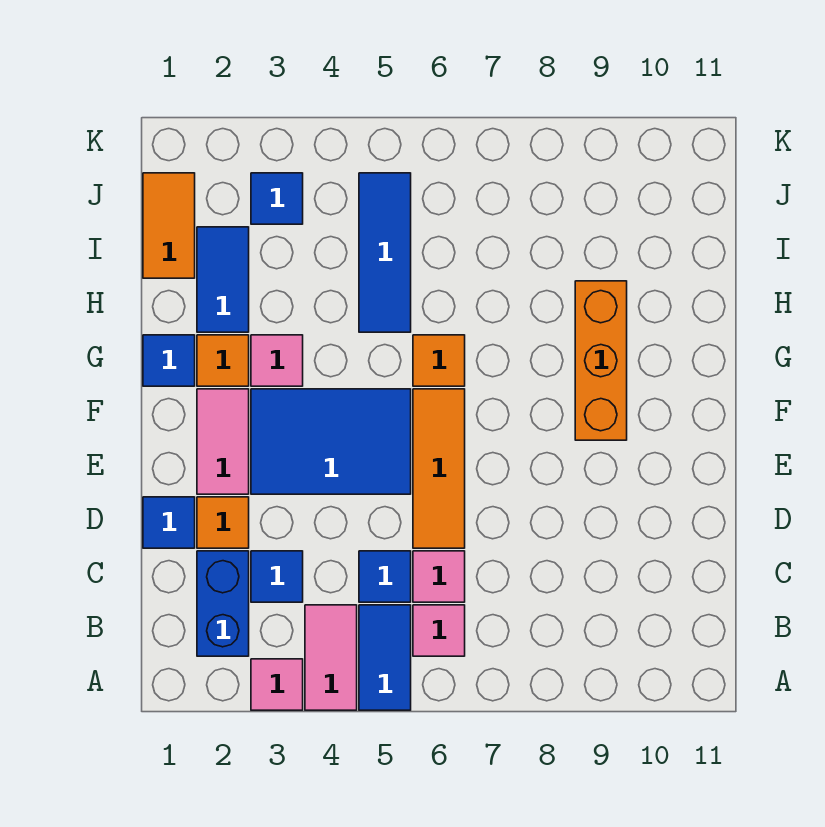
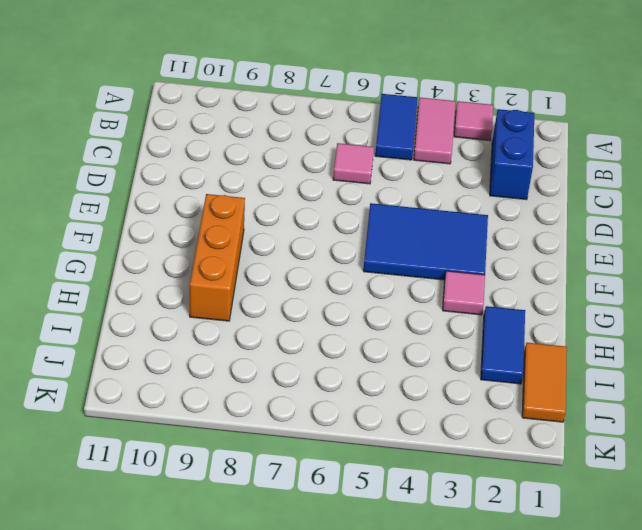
none -> pink tile B6 level 1
none -> blue tile C3 level 1
none -> blue tile C5 level 1

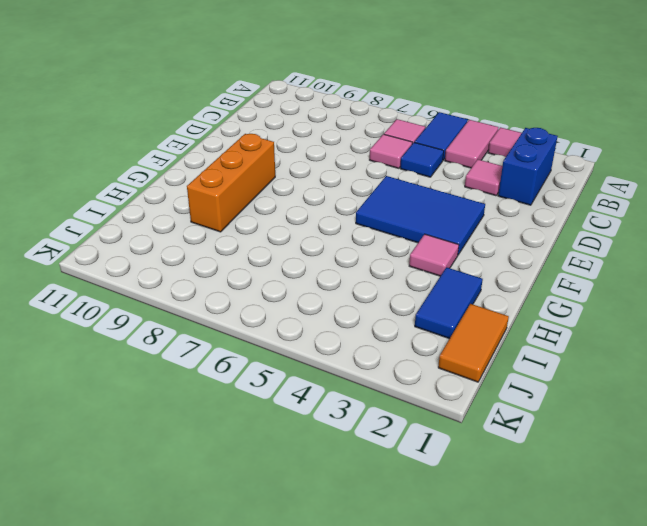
pink tile C3 level 1 -> blue tile C3 level 1
none -> blue tile D1 level 1
none -> orange tile D2 level 1
none -> orange tile D6:F6 level 1

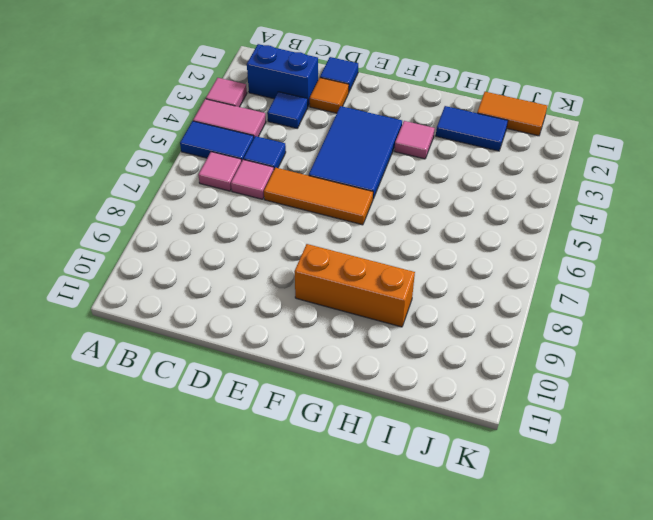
none -> pink tile E2:F2 level 1
none -> blue tile G1 level 1
none -> orange tile G2 level 1

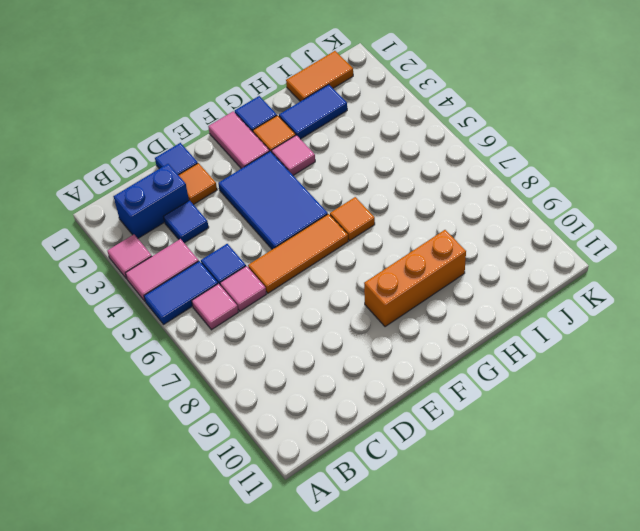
pink tile F1:F2 level 1 -> pink tile E2:F2 level 1
none -> blue tile H5:J5 level 1
none -> blue tile J3 level 1

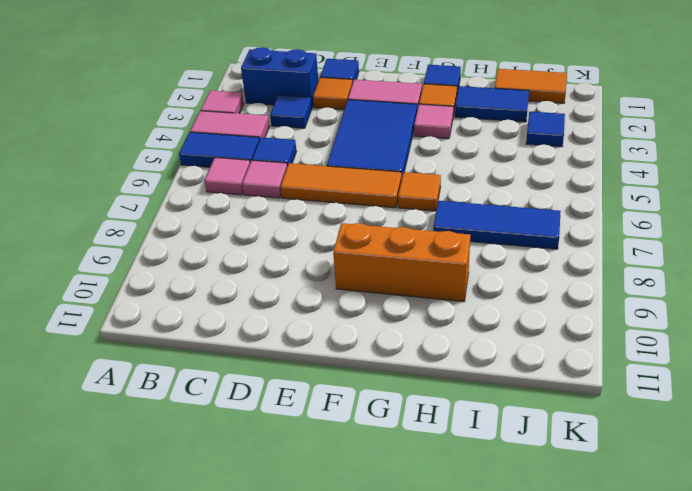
blue tile H7:J7 level 1 -> blue tile H5:J5 level 1

